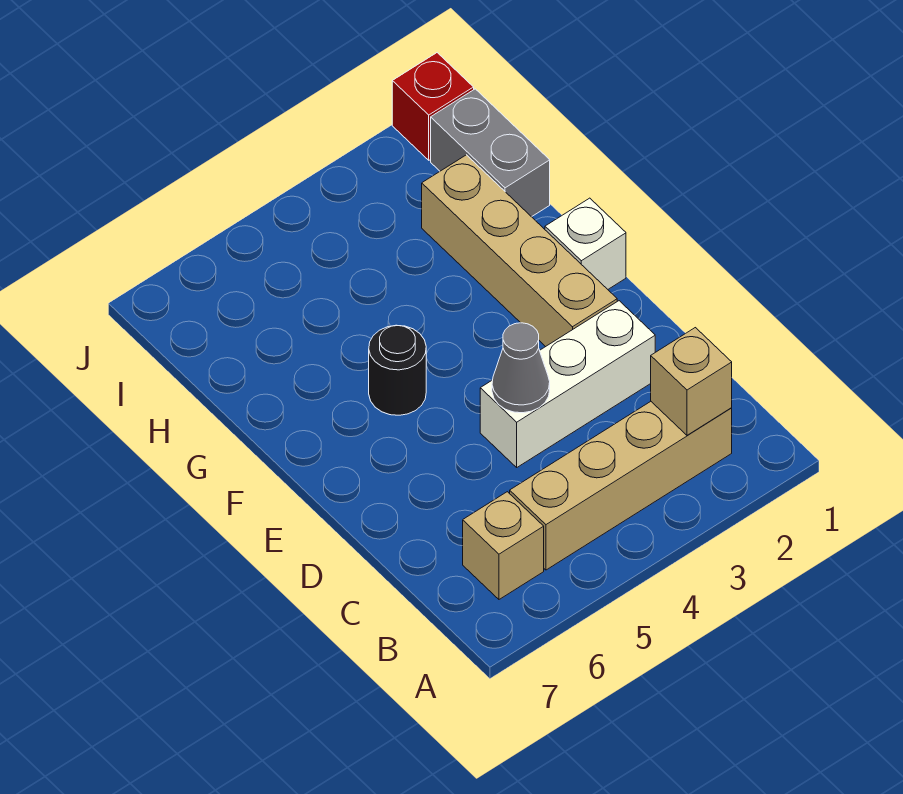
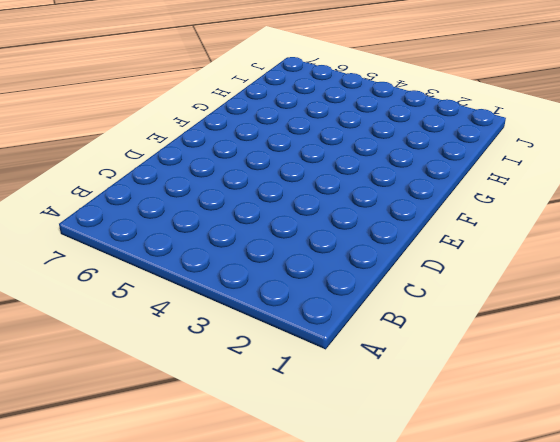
none -> tan brick B2:B5 level 1
none -> tan brick B6 level 1

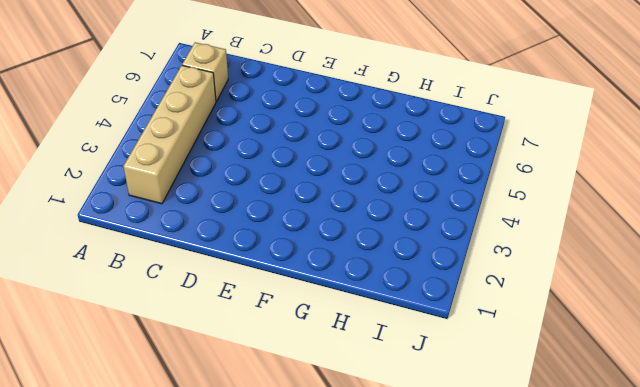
none -> white brick D2:D4 level 1
none -> tan brick E2:H2 level 1

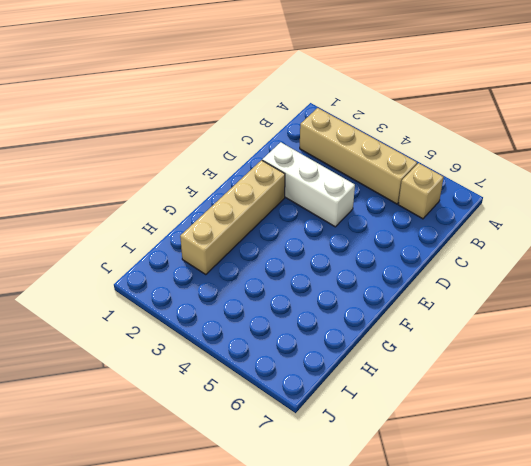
none -> white brick F1 level 1
none -> black round brick F5 level 1

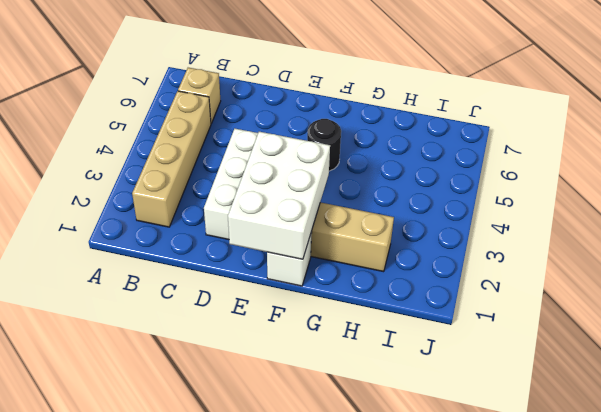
white brick E1:F3 level 2 -> none
none -> grey brick H1:I1 level 1
none -> red brick J1 level 1

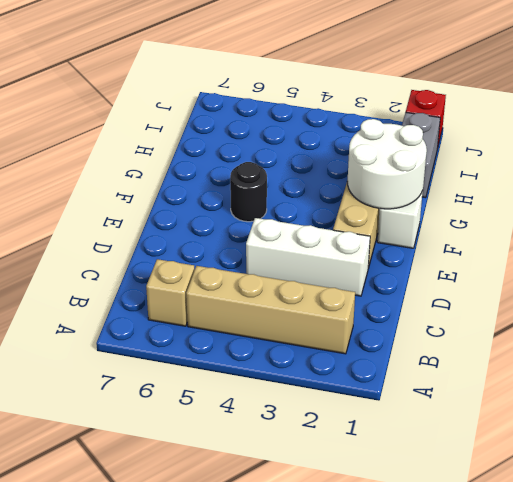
white round brick F1:G2 level 2 -> none
none -> tan brick B2 level 2
none -> grey cone D4 level 2

